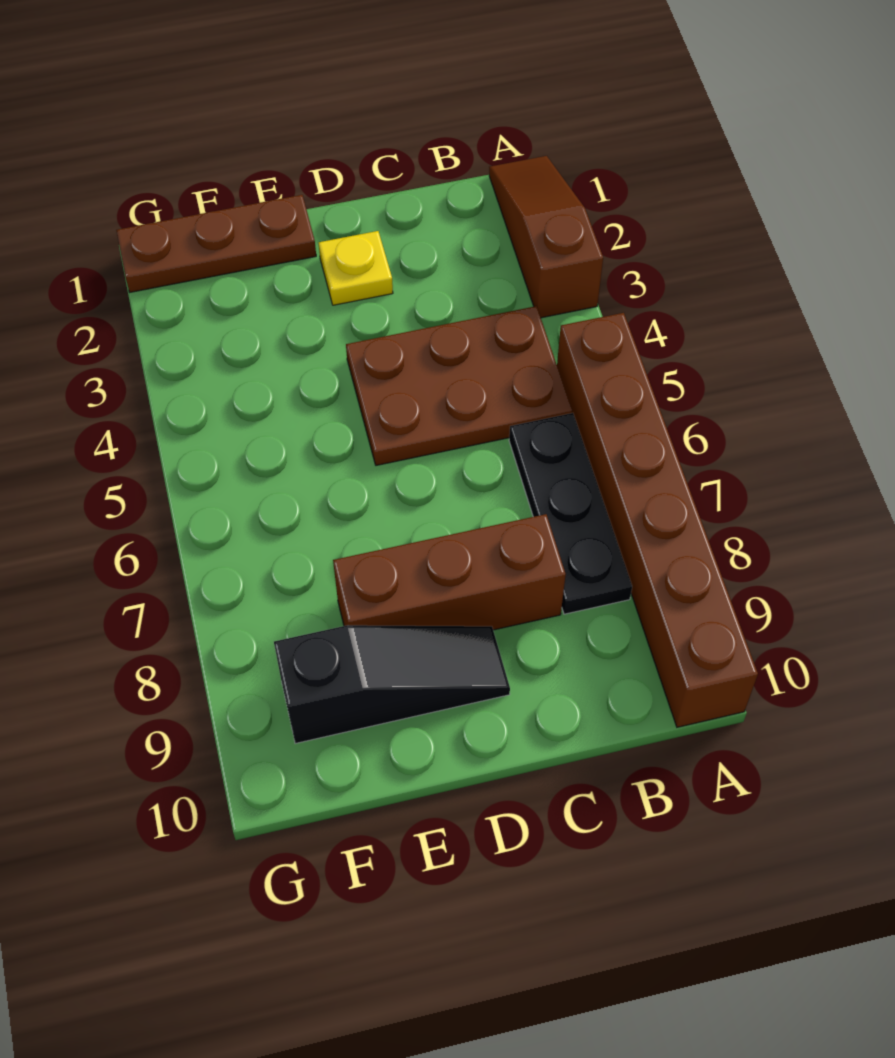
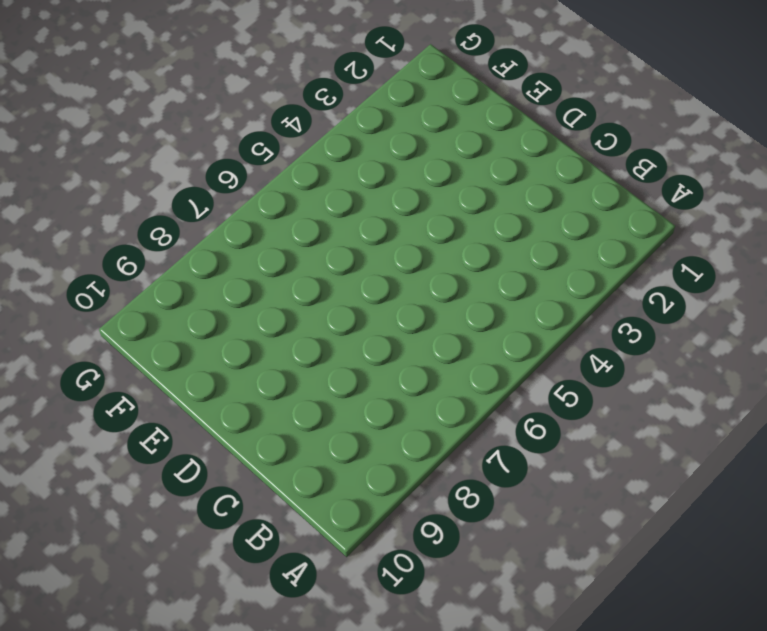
none -> brown slope A1:A3 level 1 top 3
none -> brown brick A5:A10 level 1

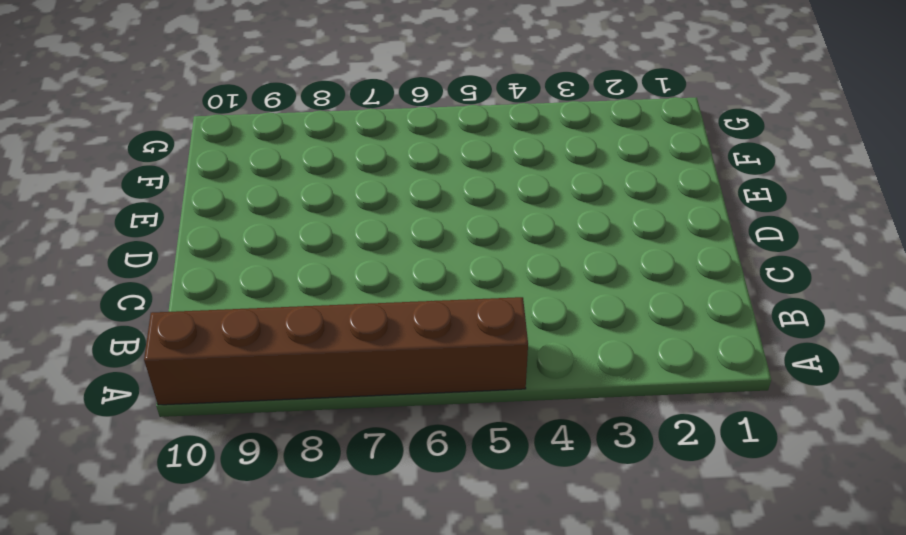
none -> brown slope A1:A3 level 1 top 3
none -> brown plate B4:D5 level 1

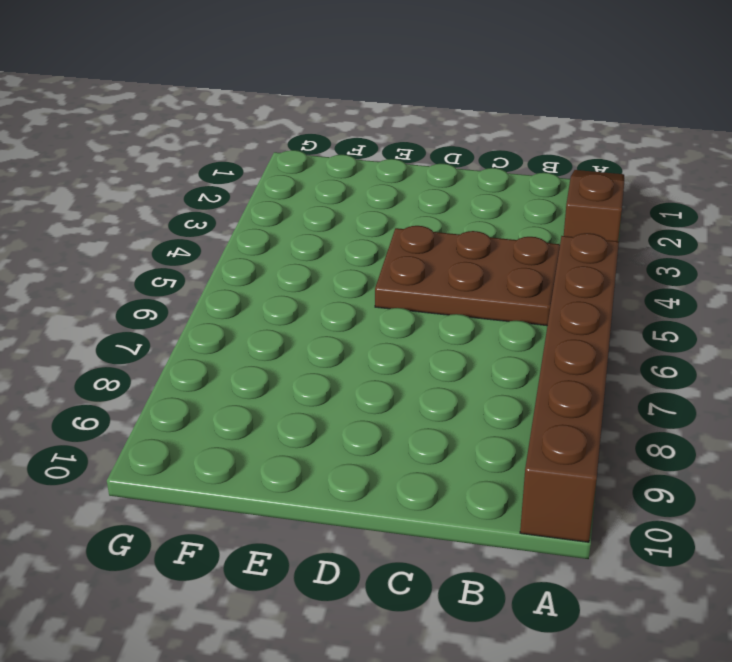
none -> black plate B6:B8 level 1
none -> brown brick C8:E8 level 1

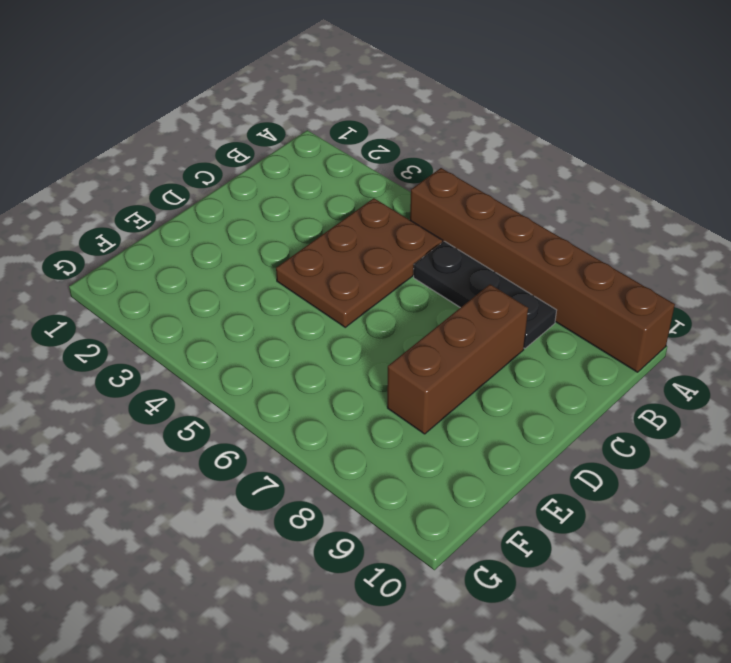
none -> brown slope A1:A3 level 1 top 3
none -> yellow plate D2 level 1

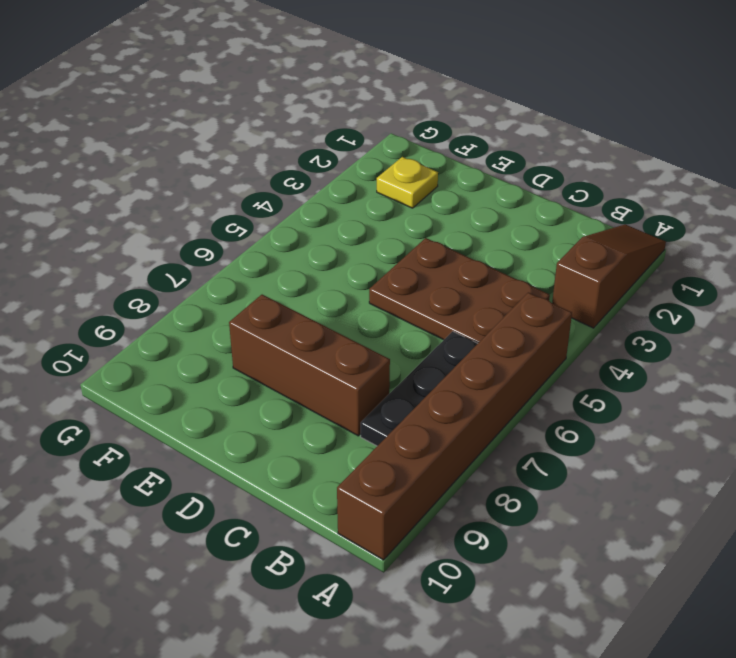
yellow plate F2 level 1 -> yellow plate D2 level 1
none -> black slope D9:F9 level 1 top F
none -> brown plate E1:G1 level 1

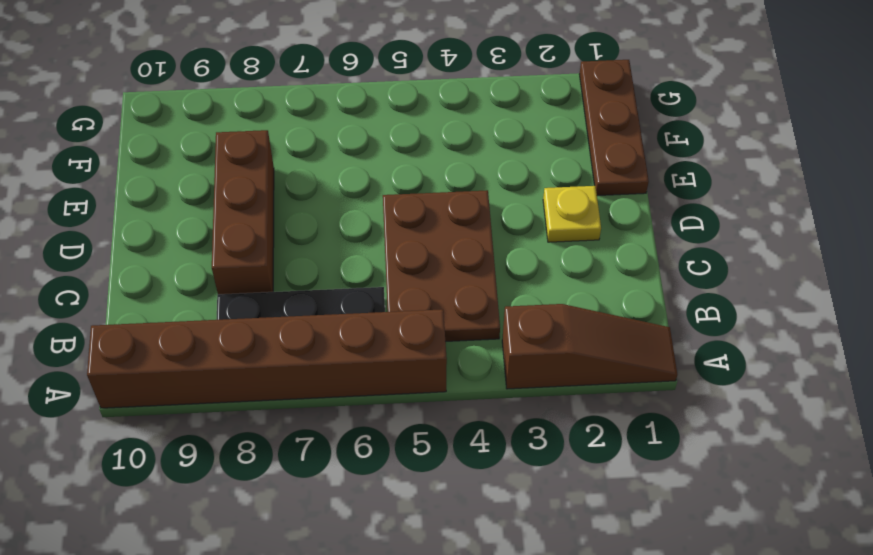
none -> black slope D9:F9 level 1 top F

